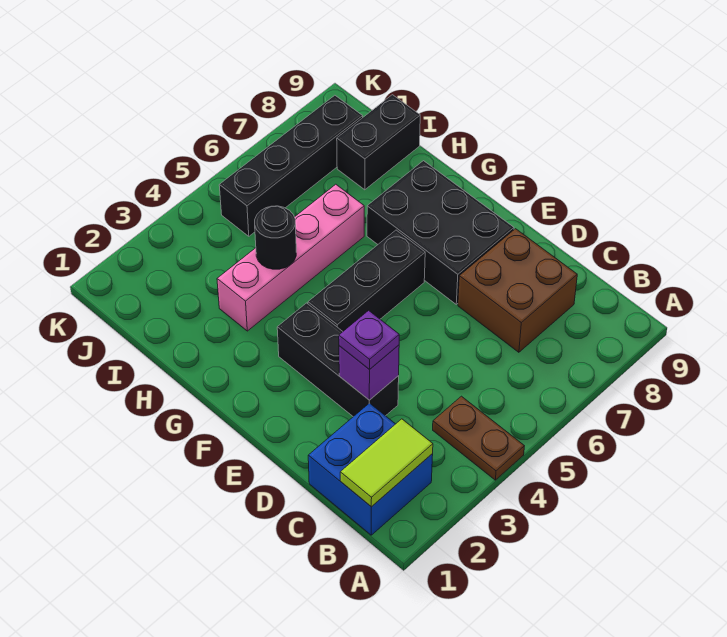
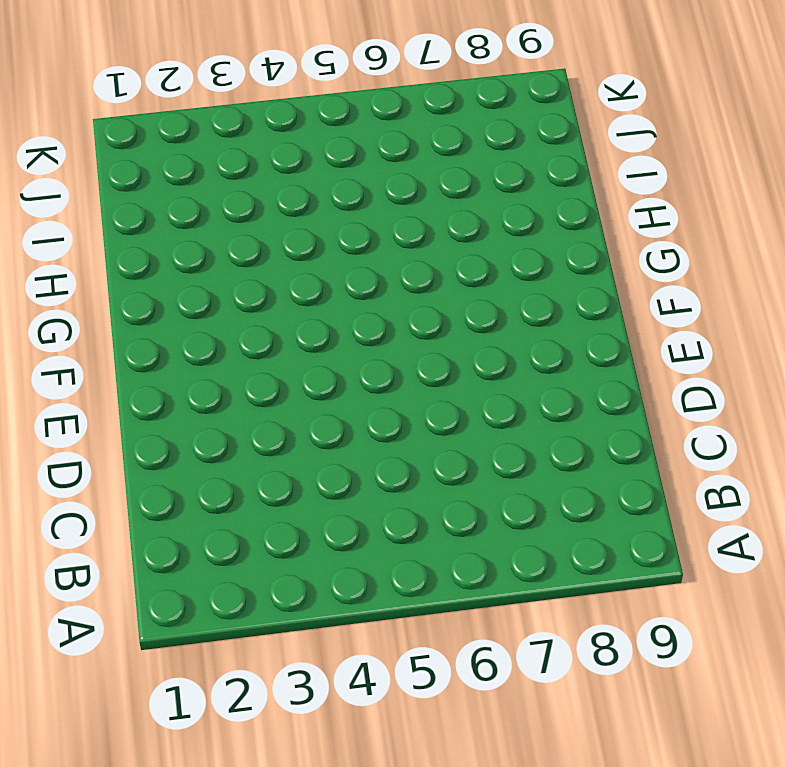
none -> brown plate A4:B4 level 1
none -> blue brick B1:C2 level 1
none -> brown brick C7:D8 level 1

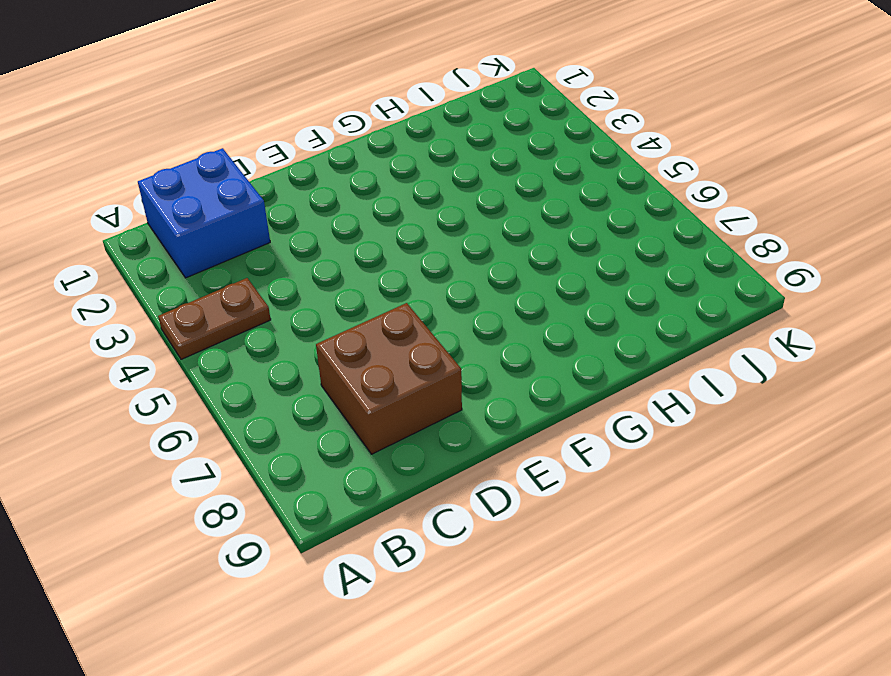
none -> black brick D3:F3 level 1
none -> black brick E7:G8 level 1
none -> black brick F4:F6 level 1

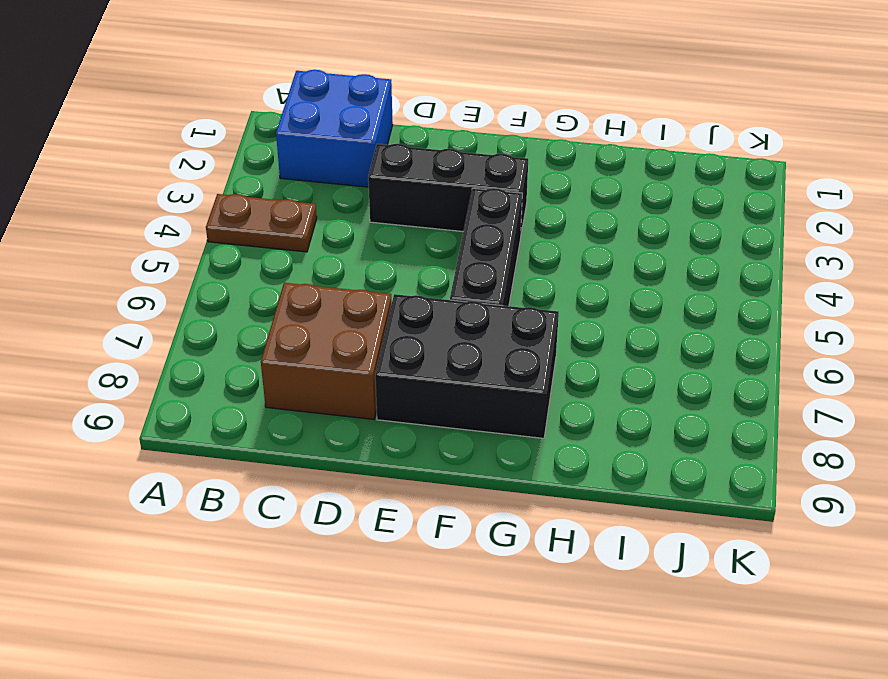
none -> pink brick H3:H6 level 1
none -> black brick I8:I9 level 1
none -> black brick J5:J8 level 1

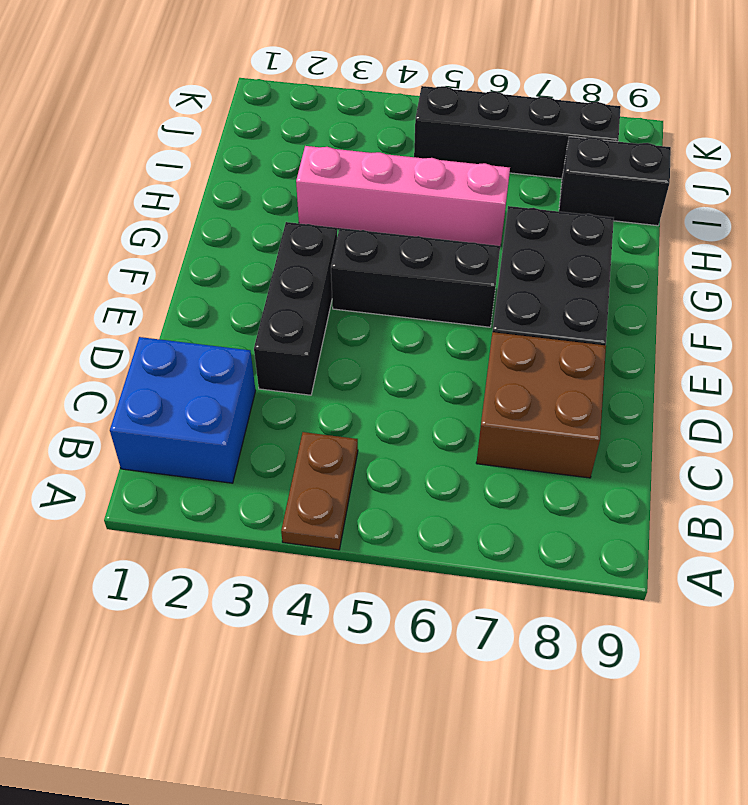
none -> lime tile B1:B2 level 2
none -> purple brick D3 level 2
none -> black round brick H4 level 2

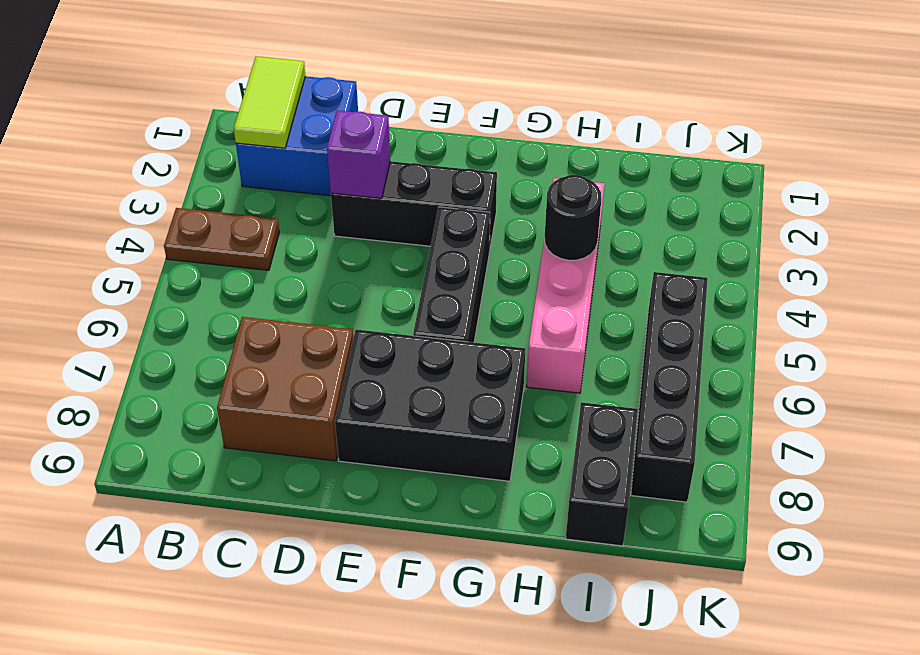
none -> purple plate D3 level 3

